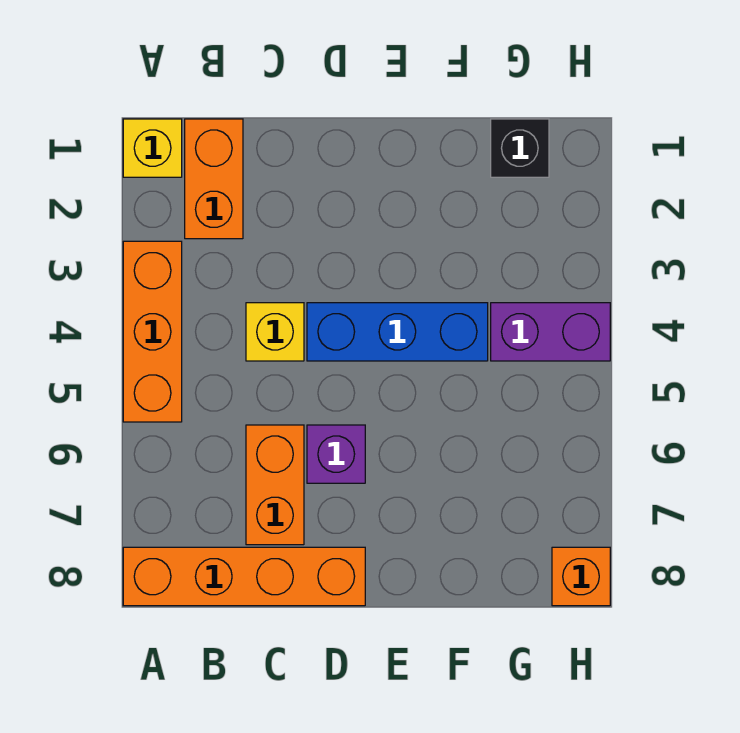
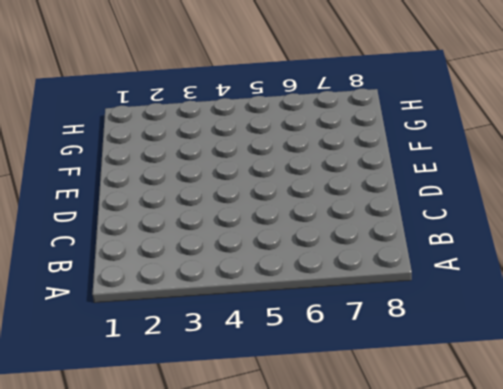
none -> yellow brick A1 level 1
none -> orange brick A3:A5 level 1

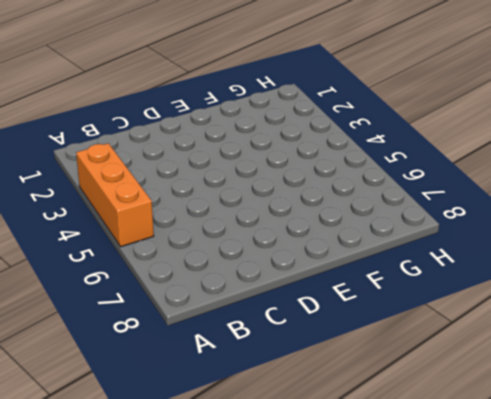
none -> yellow brick A1 level 1
none -> orange brick A8:D8 level 1

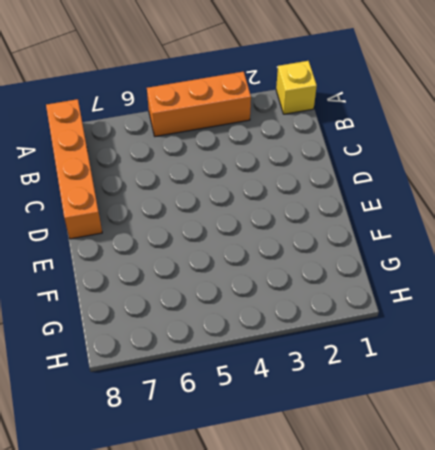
none -> orange brick B1:B2 level 1
none -> yellow brick C4 level 1

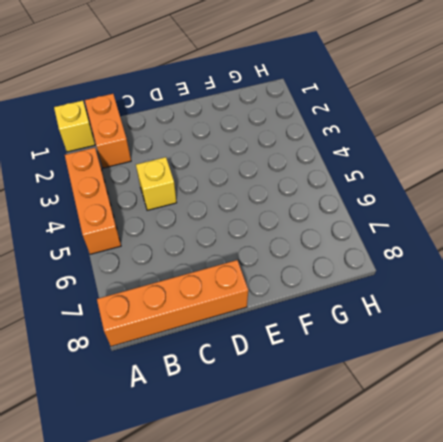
none -> orange brick C6:C7 level 1
none -> blue brick D4:F4 level 1

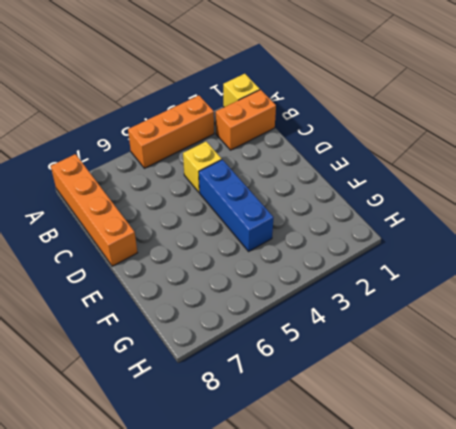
none -> orange brick C6:C7 level 1
none -> purple brick D6 level 1

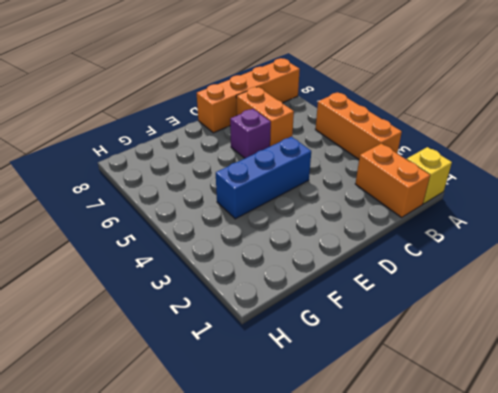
none -> yellow brick C4 level 1
none -> black brick G1 level 1

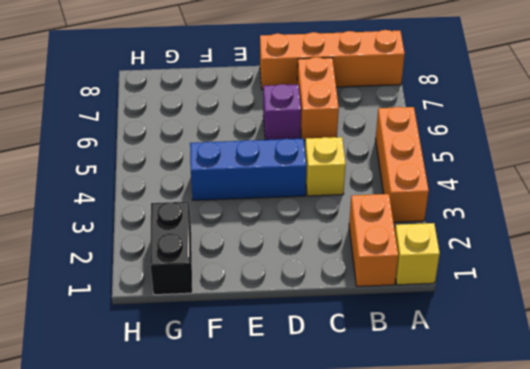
black brick G1:G2 level 1 -> black brick G1 level 1
none -> purple brick G4:H4 level 1
none -> orange brick H8 level 1

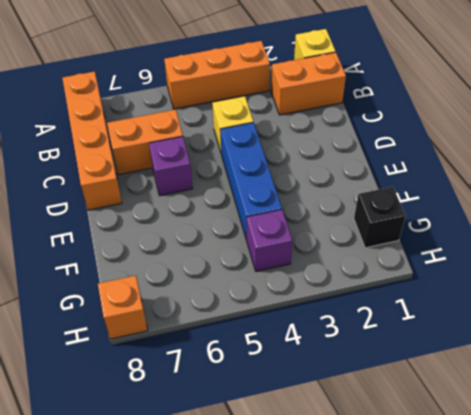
purple brick G4 level 1 -> purple brick G4:H4 level 1

